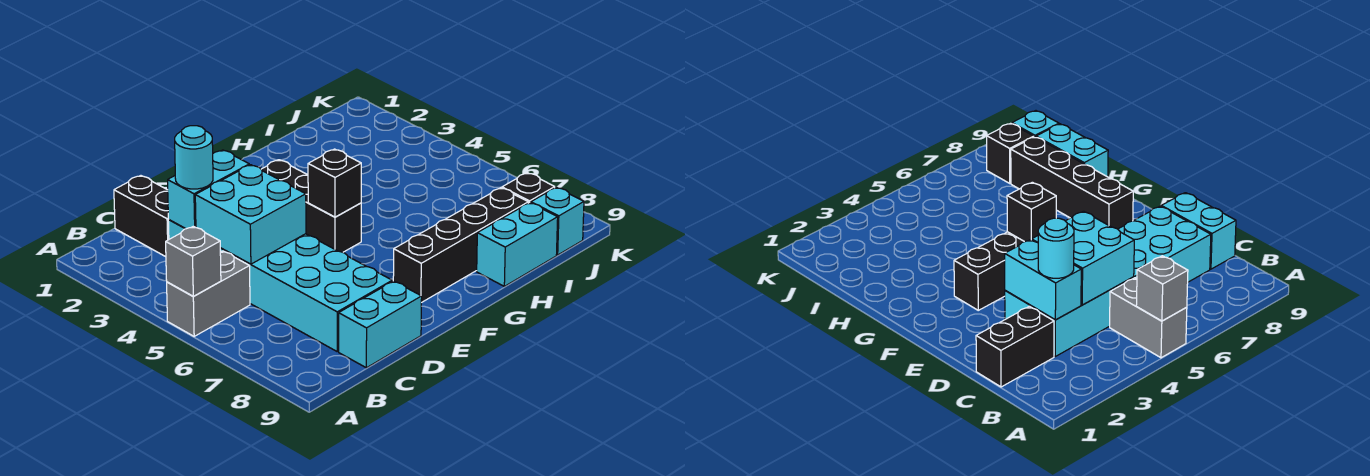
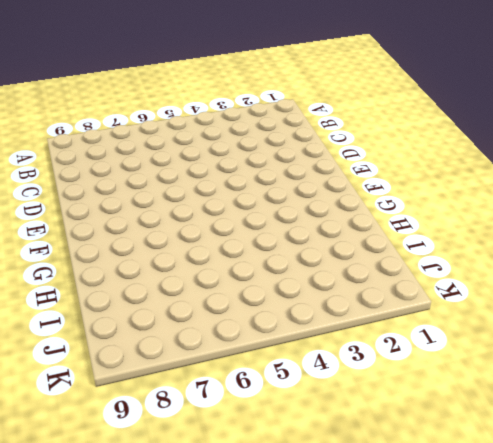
none -> grey brick A5:B5 level 1
none -> black brick C1:C2 level 1
none -> cyan brick C3:D8 level 1

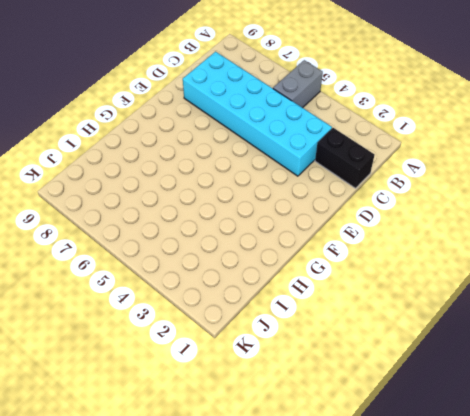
none -> cyan brick C9:D9 level 1
none -> black brick F3:F5 level 1
none -> black brick F8:I8 level 1

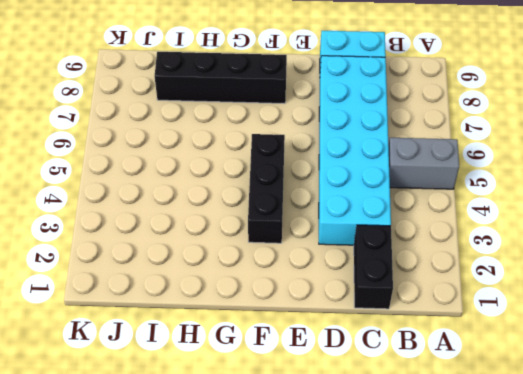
none -> cyan brick H9:I9 level 1
none -> black brick J8 level 1
none -> cyan brick J9 level 1

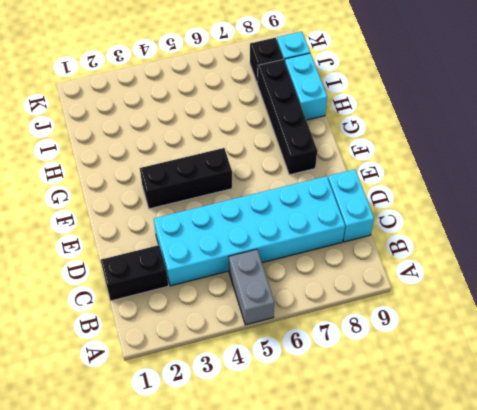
none -> grey brick A5 level 2
none -> cyan brick C3:D3 level 2
none -> cyan brick C4:D5 level 2

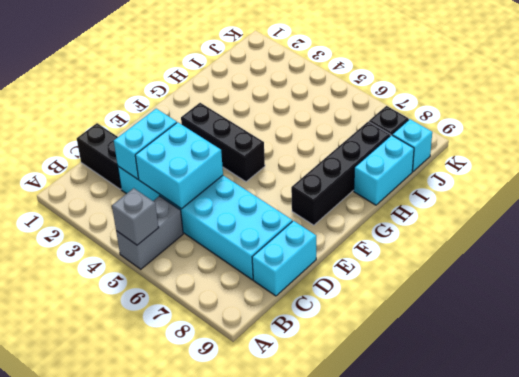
none -> black brick F5 level 2
none -> cyan round brick C3 level 3

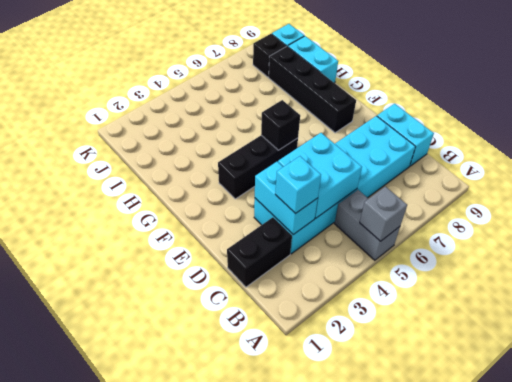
cyan brick C3 level 3 -> cyan round brick C3 level 3

